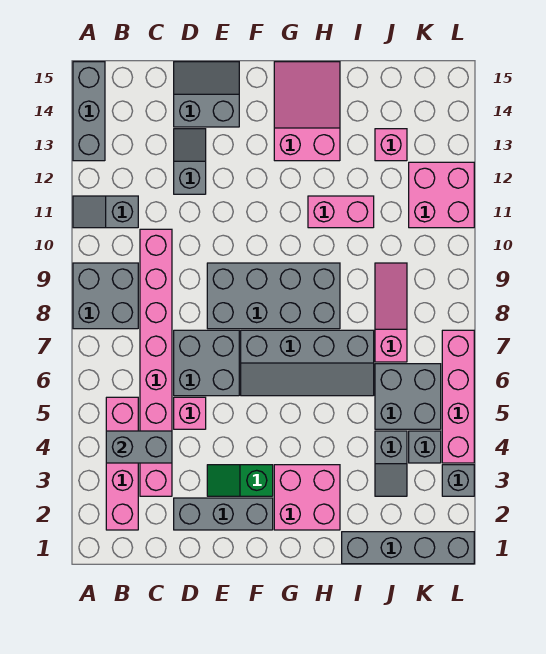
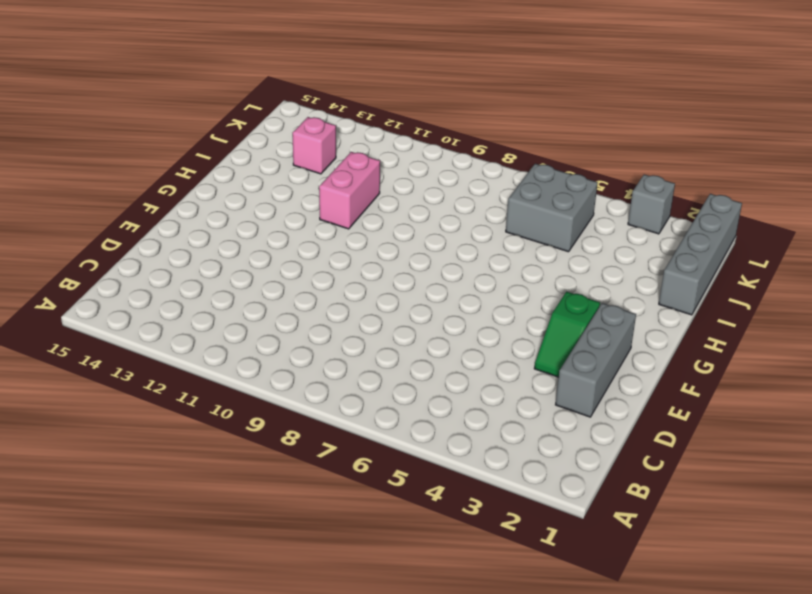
none -> grey brick A8:B9 level 1
none -> grey slope A11:B11 level 1 top B
none -> grey brick A13:A15 level 1

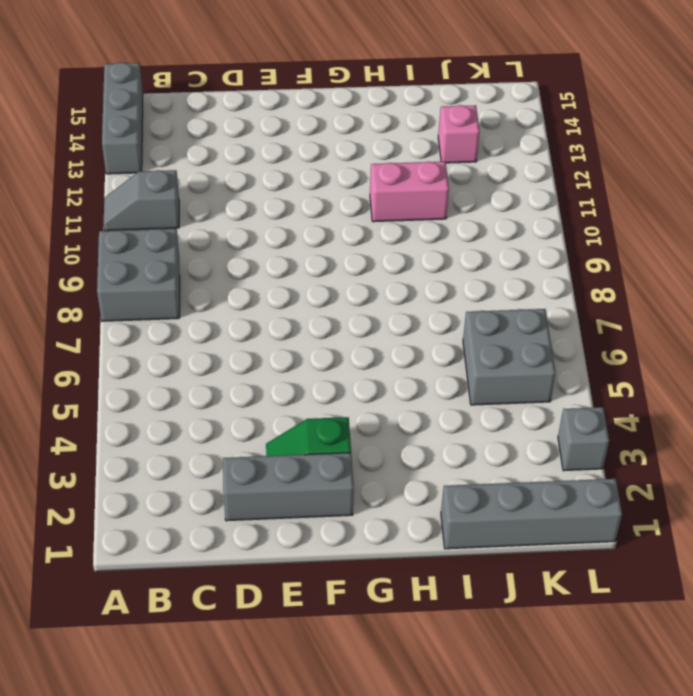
none -> pink brick B2:B5 level 1
none -> pink brick C3:C10 level 1
none -> pink brick D5 level 1

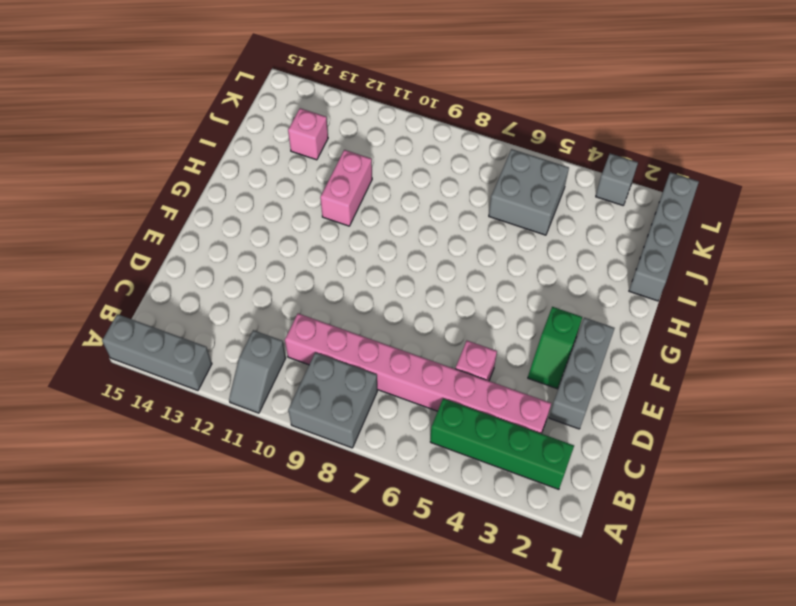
green brick B2:B5 level 1 -> pink brick B2:B5 level 1
none -> grey brick D6:E7 level 1
none -> grey slope D12:D13 level 1 top 12
none -> grey slope D14:E15 level 1 top 14

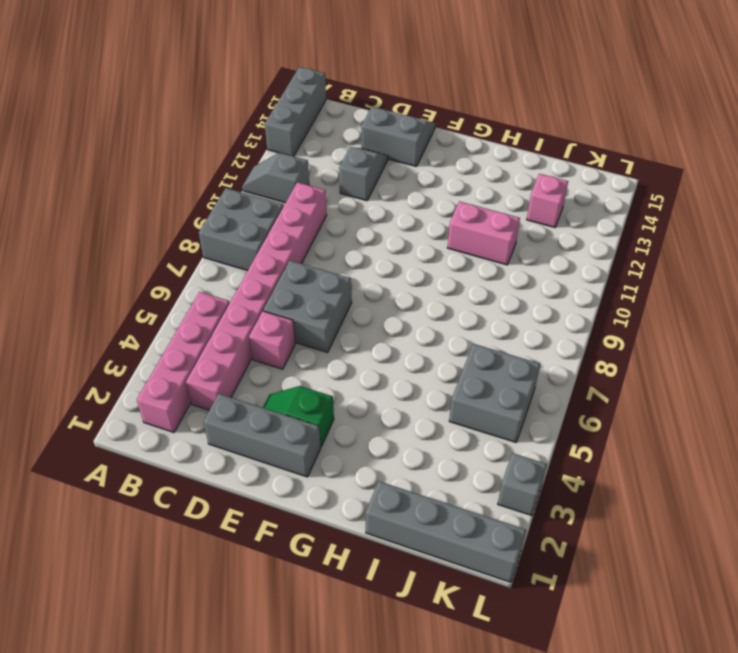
none -> grey brick E8:H9 level 1
none -> grey slope F6:I7 level 1 top 7
none -> pink brick G2:H3 level 1

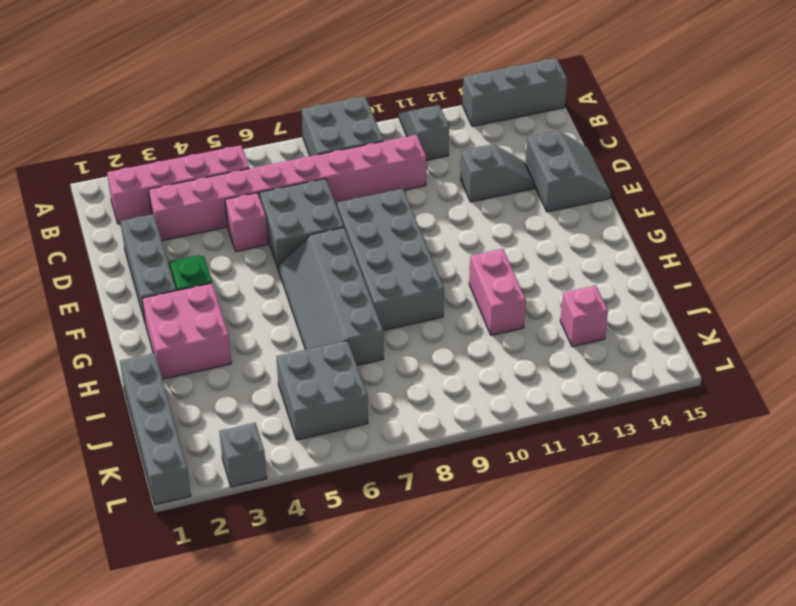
none -> pink slope G13:H15 level 1 top 13
none -> grey slope J3:J4 level 1 top 4
none -> pink slope J7:J9 level 1 top 7

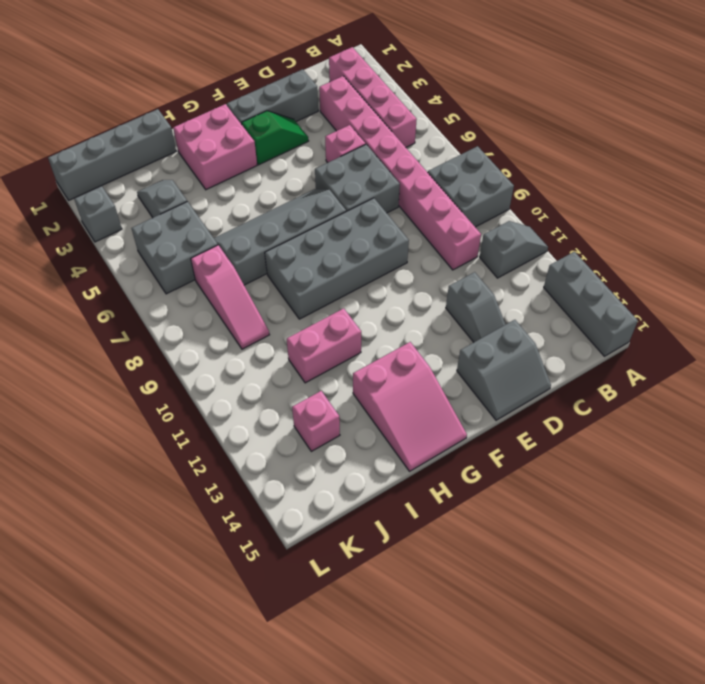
none -> grey brick K4 level 1
none -> pink brick K11:L12 level 1
none -> pink brick L4:L7 level 1

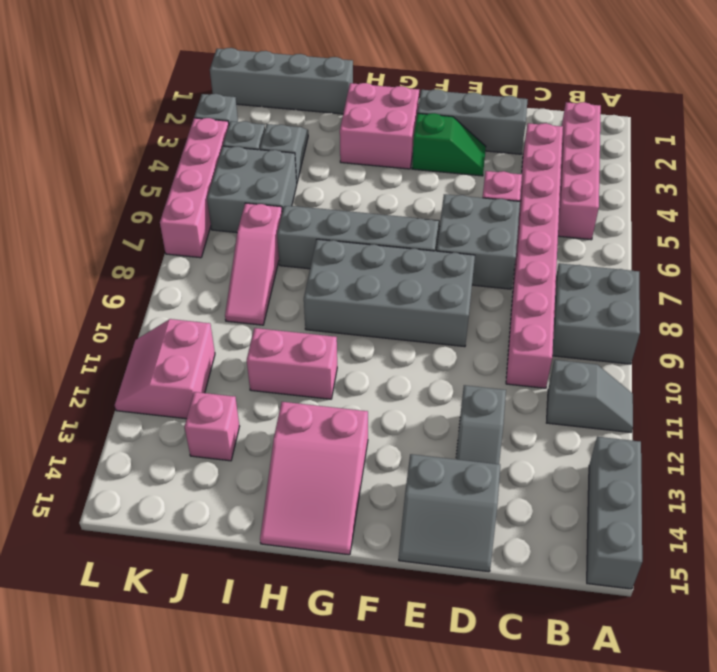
pink slope K11:L12 level 1 top K -> pink brick K11:L12 level 1
none -> grey brick B4:C4 level 2

